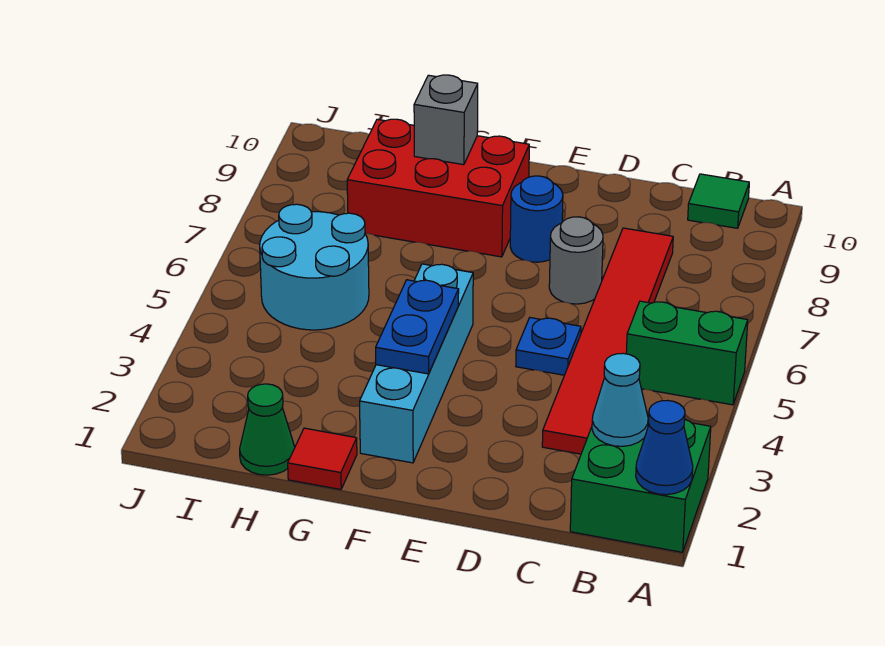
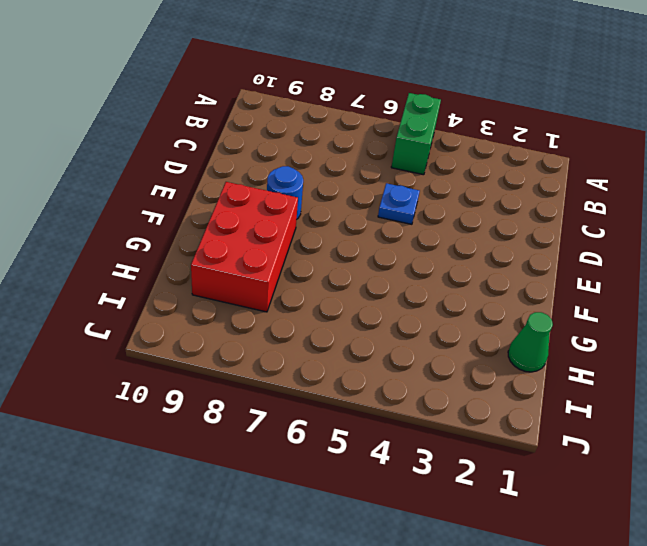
none -> green brick A1:B2 level 1
none -> green tile B10 level 1
none -> red tile C3:C8 level 1

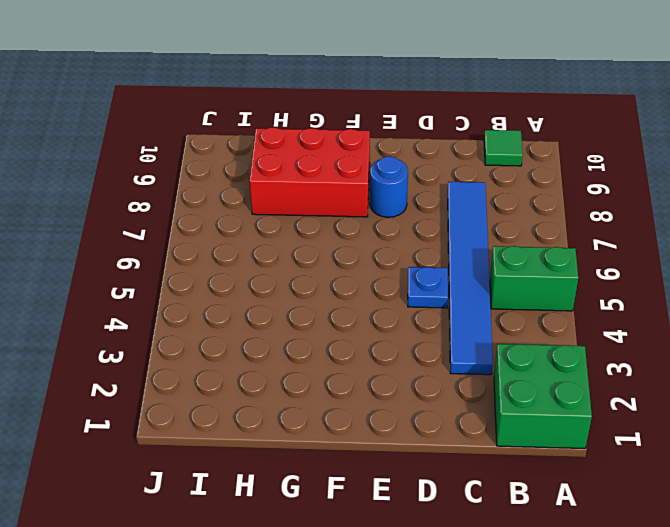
blue tile C3:C8 level 1 -> red tile C3:C8 level 1
none -> grey round brick D7 level 1
none -> cyan brick F2:F5 level 1
none -> red tile G1 level 1

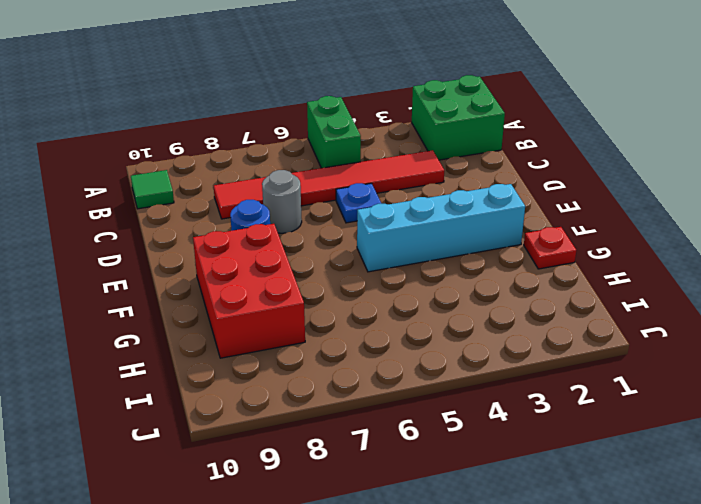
red plate G1 level 1 -> red tile G1 level 1
none -> green cone H1 level 1
none -> cyan round brick H5:I6 level 1
none -> blue cone A1 level 2

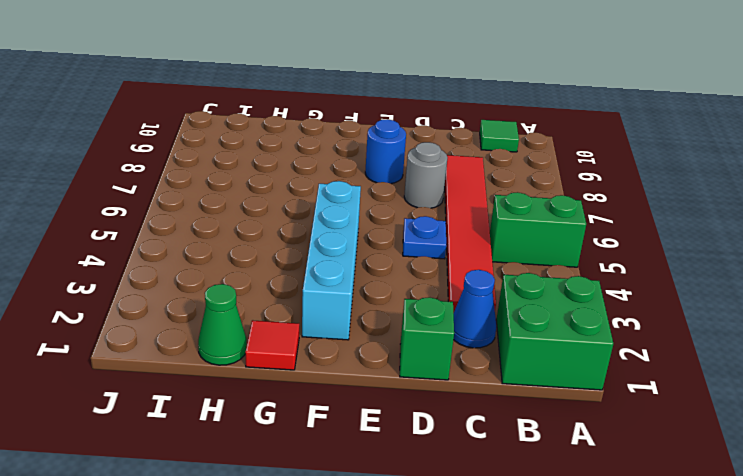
blue cone C2 level 1 -> blue cone A1 level 2
green brick D1 level 1 -> none
none -> red brick F8:H9 level 1
none -> cyan round brick H5:I6 level 1
none -> cyan cone B2 level 2

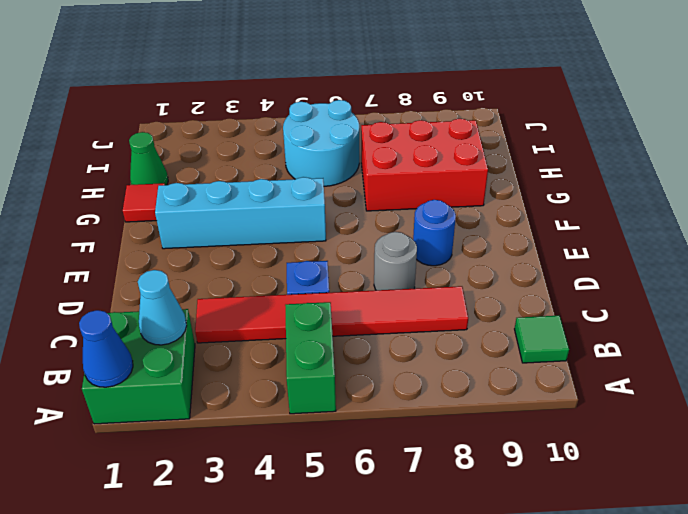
red brick G7:H9 level 1 -> red brick F8:H9 level 1
none -> blue plate F3:F4 level 2
none -> grey brick G9 level 2

